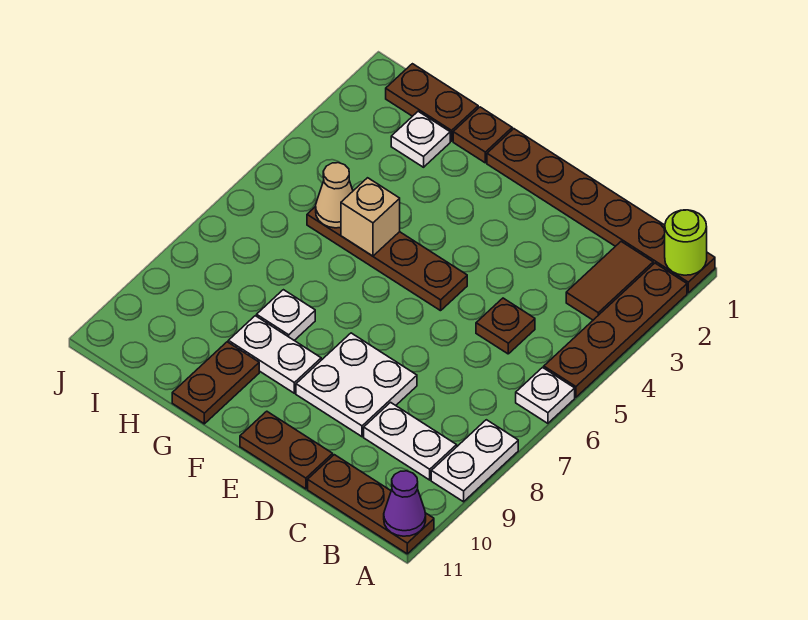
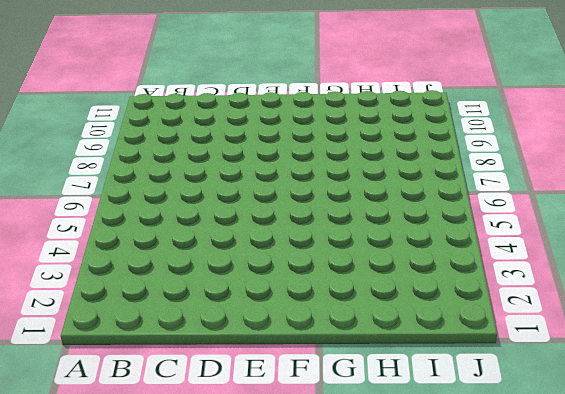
none -> brown plate A1:F1 level 1
none -> brown plate A2:A5 level 1
none -> white plate A6 level 1

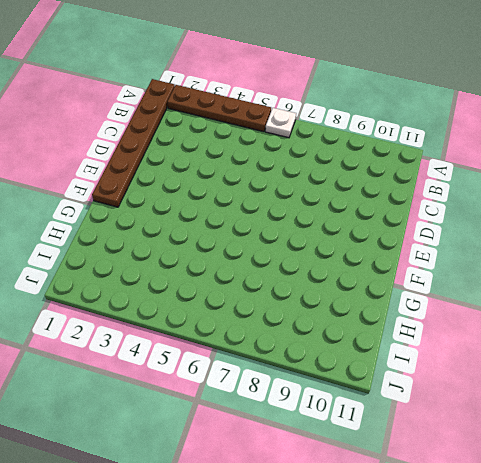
none -> white plate A8:A9 level 1
none -> brown plate A11:C11 level 1
none -> brown tile B2:B3 level 1

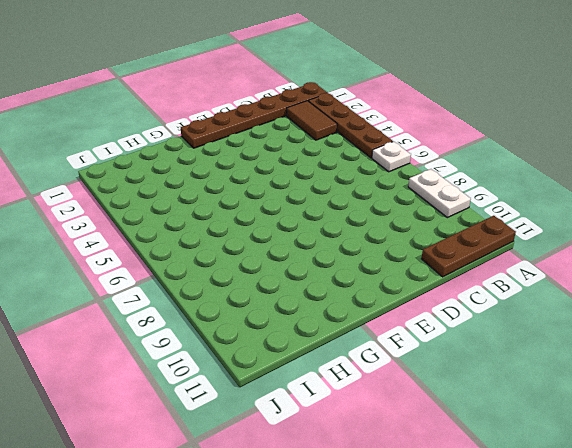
none -> white plate B9:C9 level 1
none -> brown plate C5 level 1
none -> white plate D8:E9 level 1

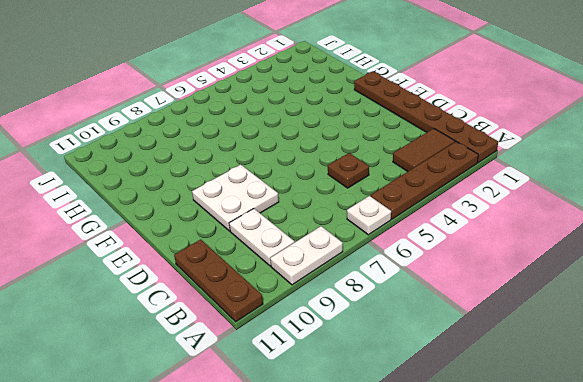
none -> brown plate D11:E11 level 1
none -> brown plate E5:H5 level 1
none -> white plate F9:G9 level 1

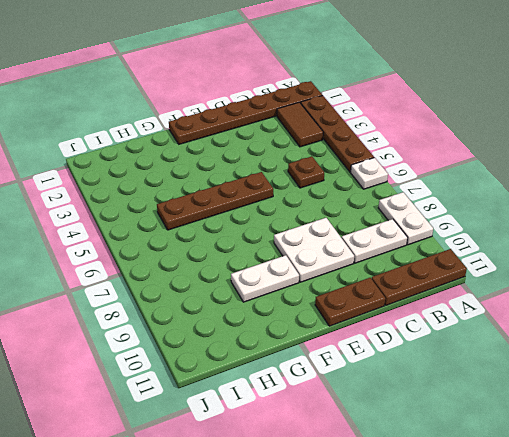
none -> brown plate G1 level 1
none -> white plate G8 level 1
none -> brown plate G10:G11 level 1

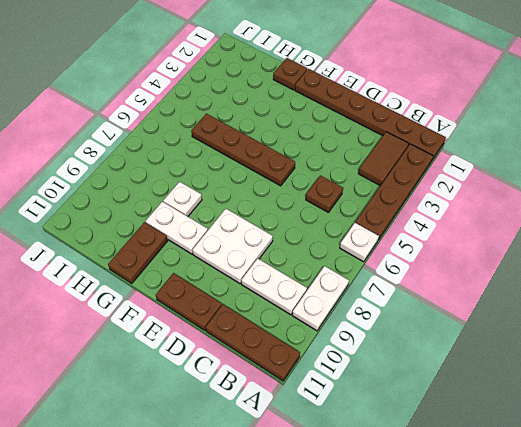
none -> brown plate H1:I1 level 1
none -> white plate H2 level 1
none -> lime round brick A1 level 2

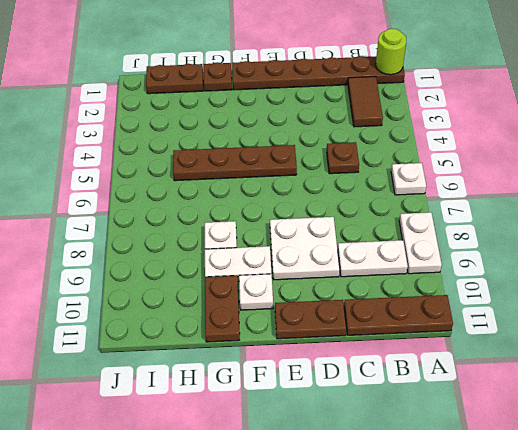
white plate F10 level 1 -> white plate H2 level 1
none -> brown plate A2:A5 level 1
none -> purple cone A11 level 2
none -> tan brick G5 level 2

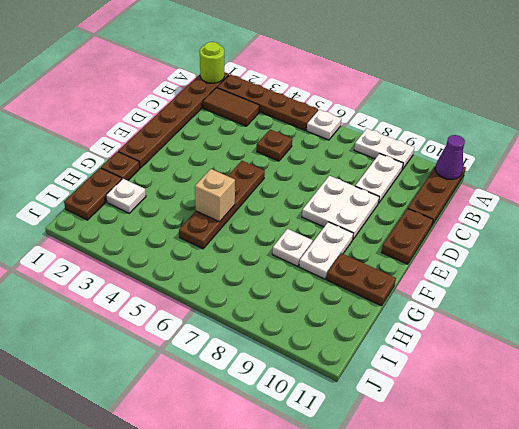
none -> tan cone H5 level 2

